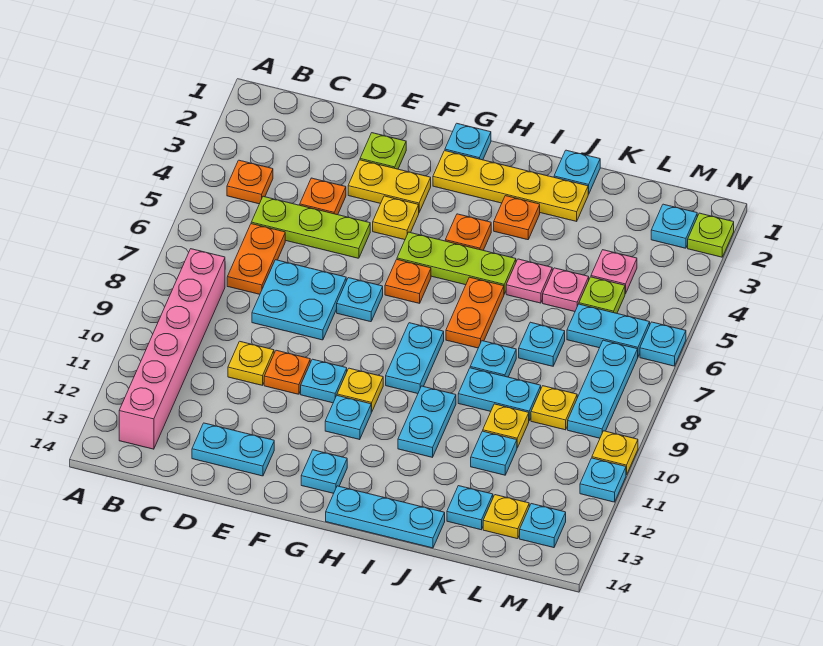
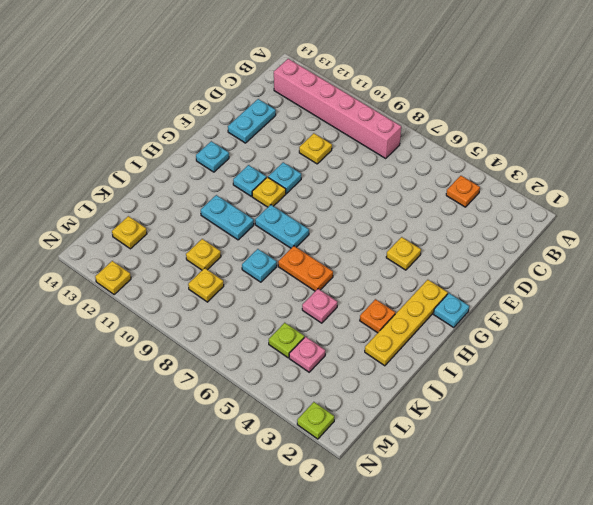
yellow plate N12 level 1 -> yellow plate N10 level 1
none -> lime plate C5:E5 level 1
none -> orange plate C6:C7 level 1
none -> orange plate D4 level 1
none -> cyan plate D7:E8 level 1

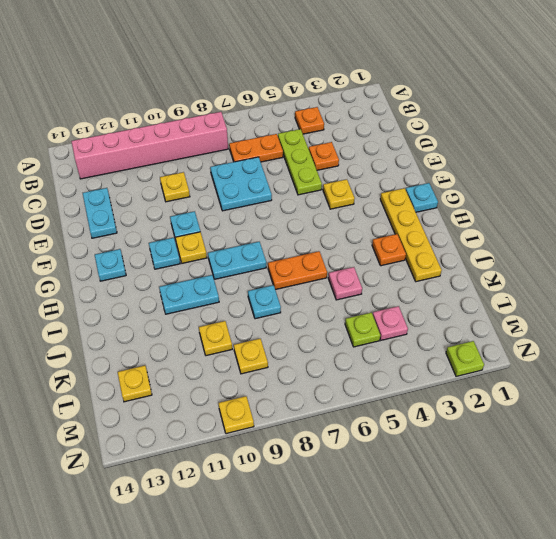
none -> lime plate E2 level 1
none -> yellow plate E3:F3 level 1
none -> orange plate E10 level 1
none -> cyan plate F7 level 1

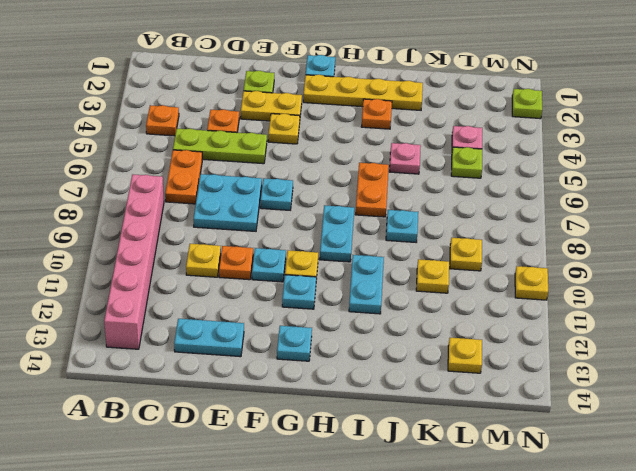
none -> lime plate G5:I5 level 1
none -> orange plate G6 level 1
none -> orange plate H4 level 1
none -> cyan plate H14:J14 level 1

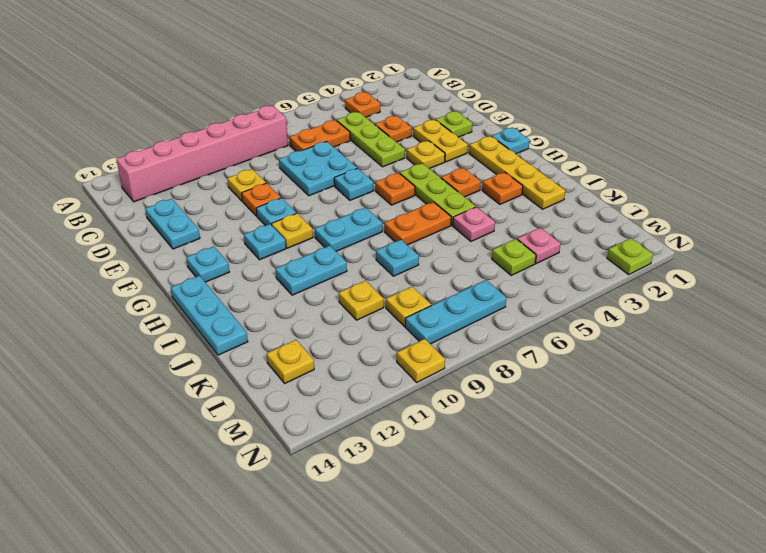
none -> cyan plate J1 level 1
none -> cyan plate J9:K9 level 1
none -> pink plate K5 level 1
none -> cyan plate K7 level 1

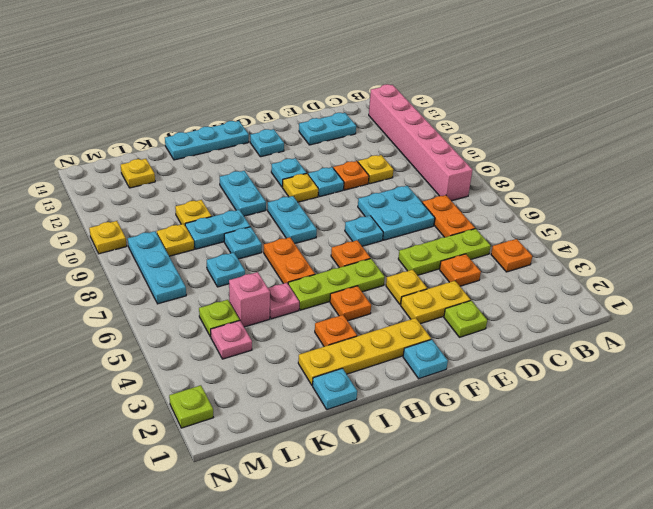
pink brick K5 level 1 -> pink plate K5 level 1
none -> cyan plate K11 level 1
none -> cyan plate K13 level 1
none -> cyan plate L6:M6 level 1
none -> cyan plate M2 level 1

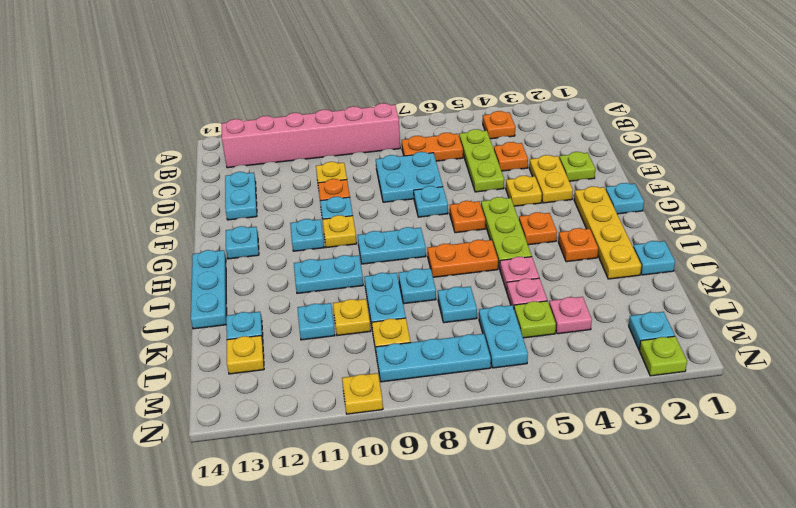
none -> cyan plate M13 level 1
none -> cyan plate N6 level 1
none -> cyan plate N11 level 1

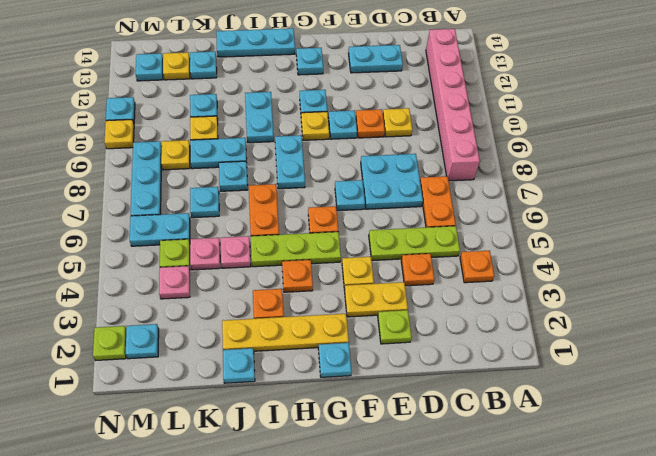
none -> cyan plate N6 level 1

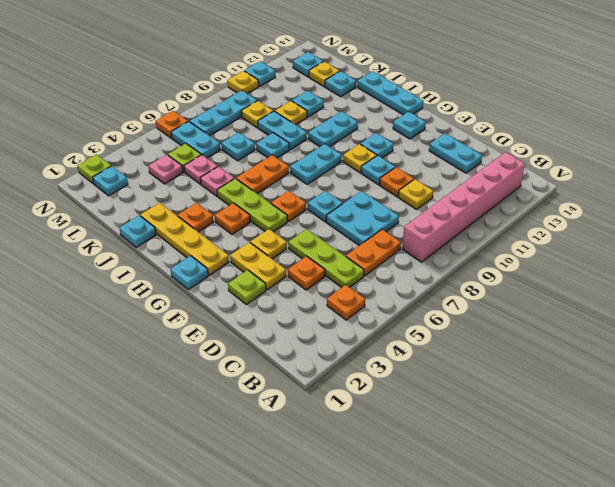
orange plate N6 level 1 -> cyan plate N6 level 1

